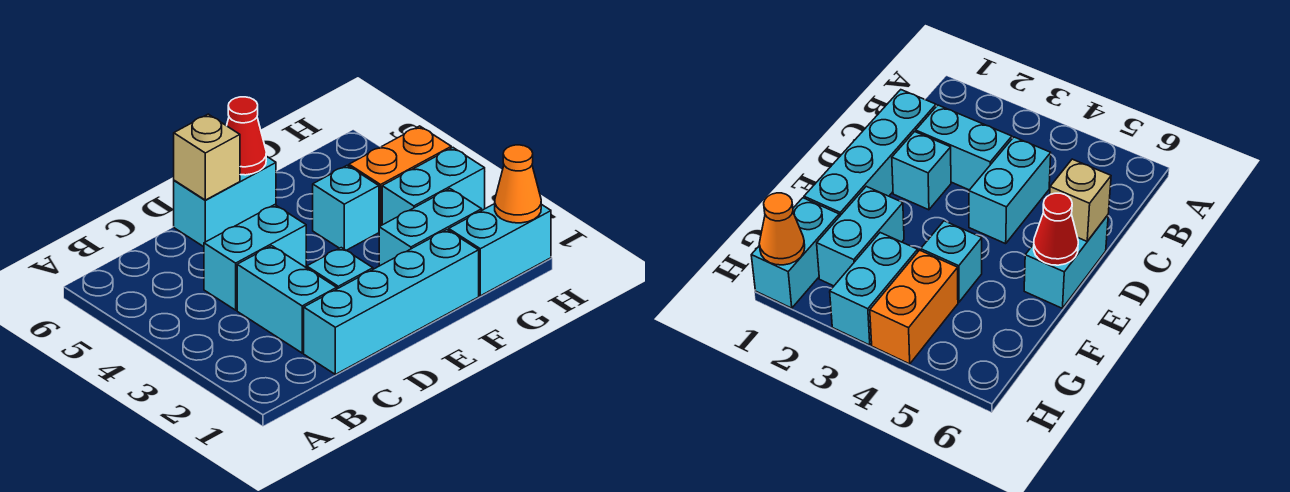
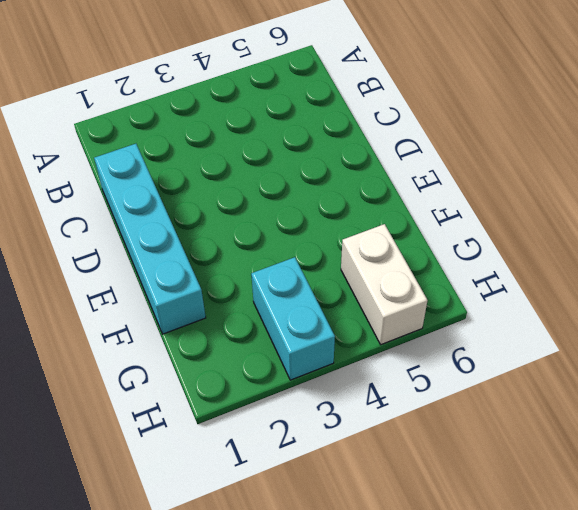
white brick G5:H5 level 1 -> none
none -> cyan brick C2:C3 level 1
none -> cyan brick C4:D4 level 1
none -> cyan brick D2 level 1

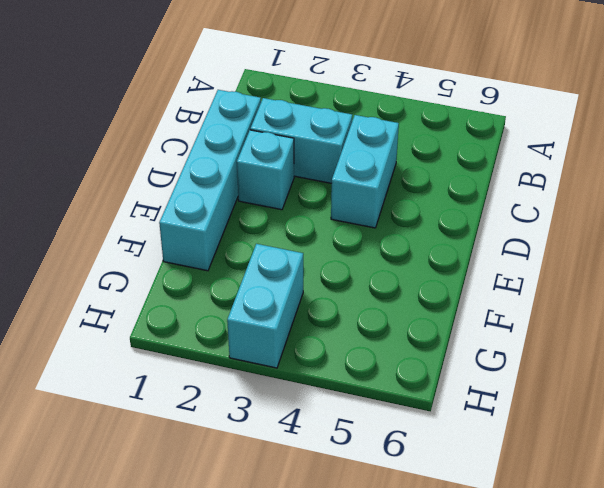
none -> cyan brick D6:E6 level 1
none -> cyan brick F2:G2 level 1
none -> cyan brick F4 level 1

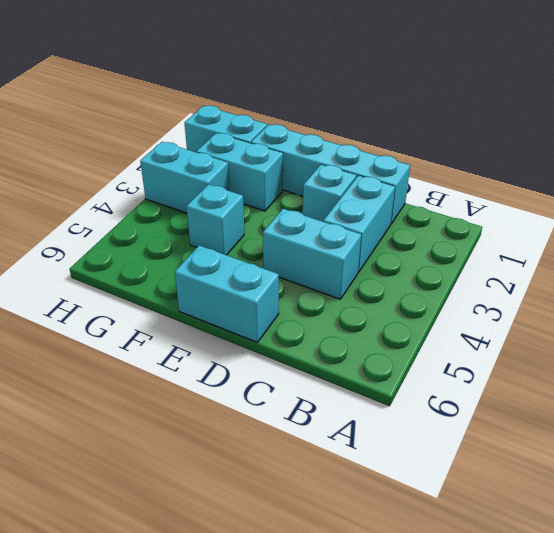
none -> orange brick G4:H4 level 1
none -> tan brick D6 level 2
none -> red cone E6 level 2

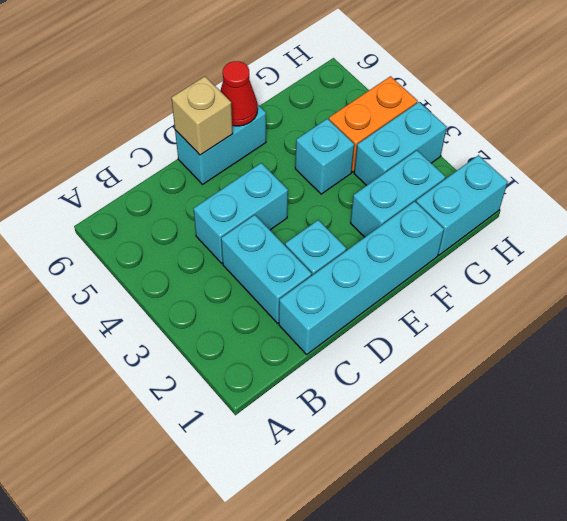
none -> orange cone H1 level 2

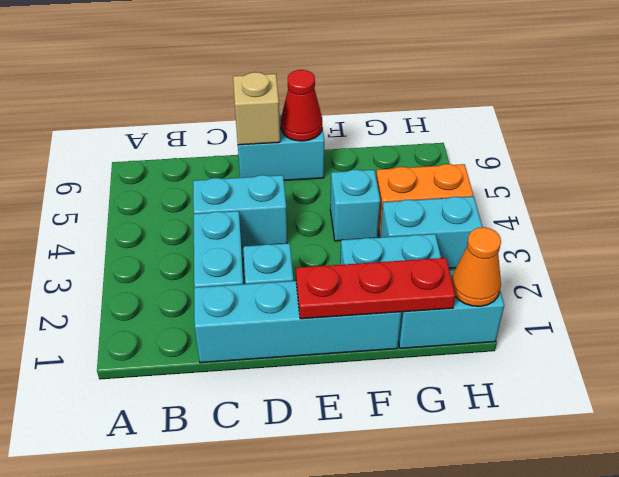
red plate E1:G1 level 2 -> none

